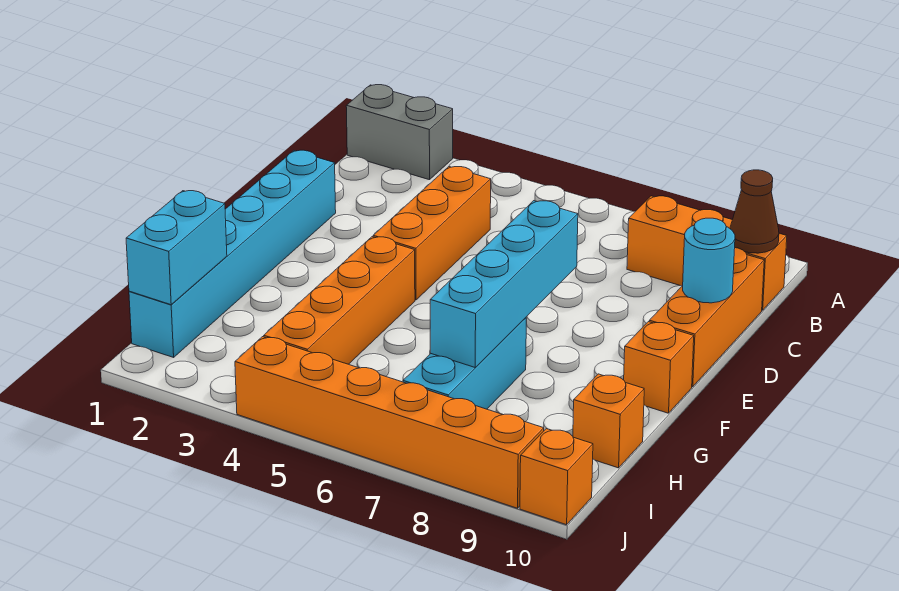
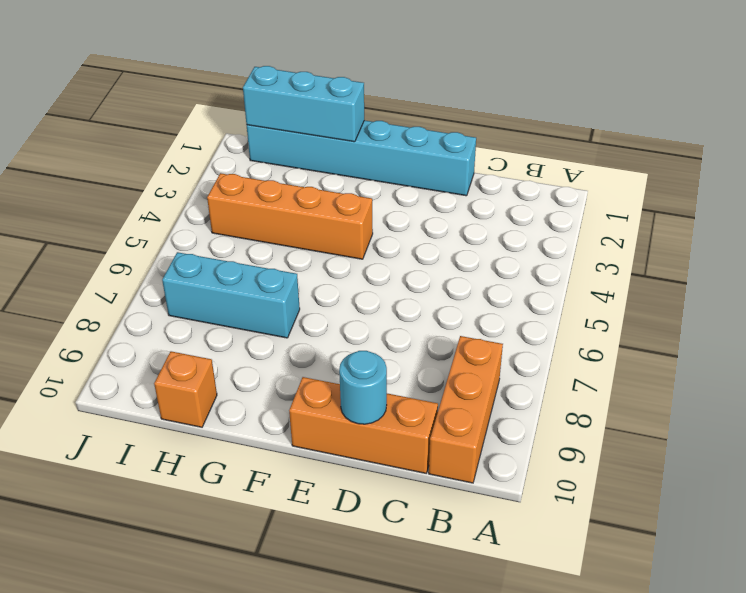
cyan brick G1:I1 level 2 -> cyan brick H1:I1 level 2
none -> grey brick A1:A2 level 1
none -> orange brick C4:E4 level 1
none -> orange brick F10 level 1

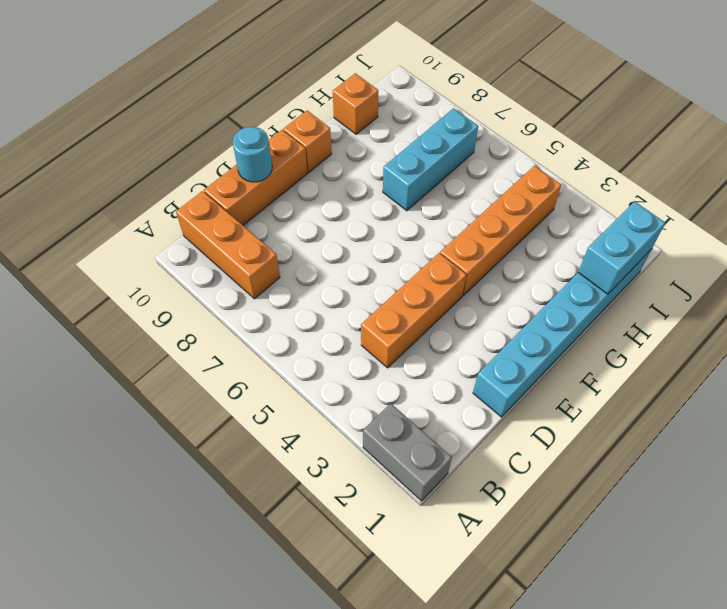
none -> orange brick J4:J9 level 1
none -> orange brick J10 level 1
none -> brown cone B10 level 2

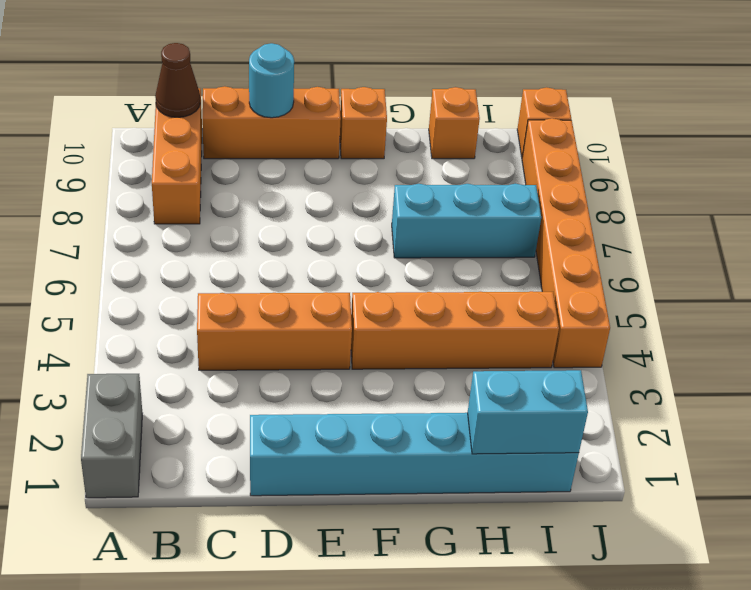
none -> cyan brick E7:H7 level 2

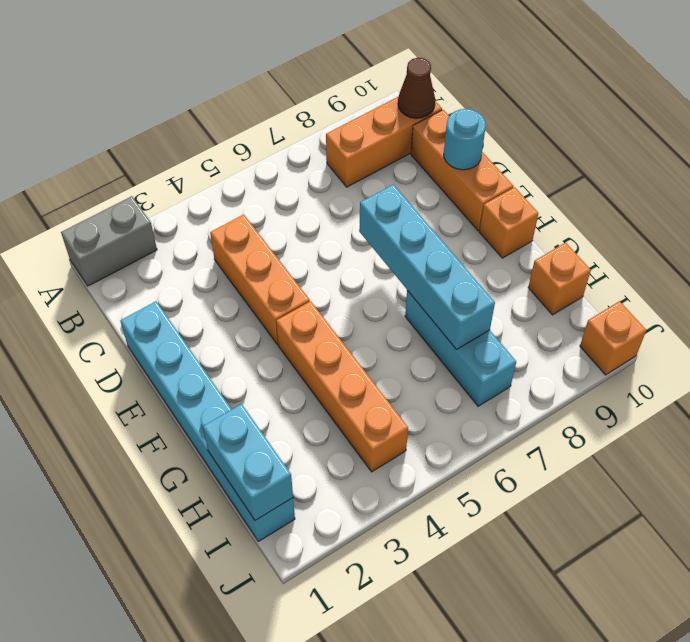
none -> orange brick J4:J9 level 1

